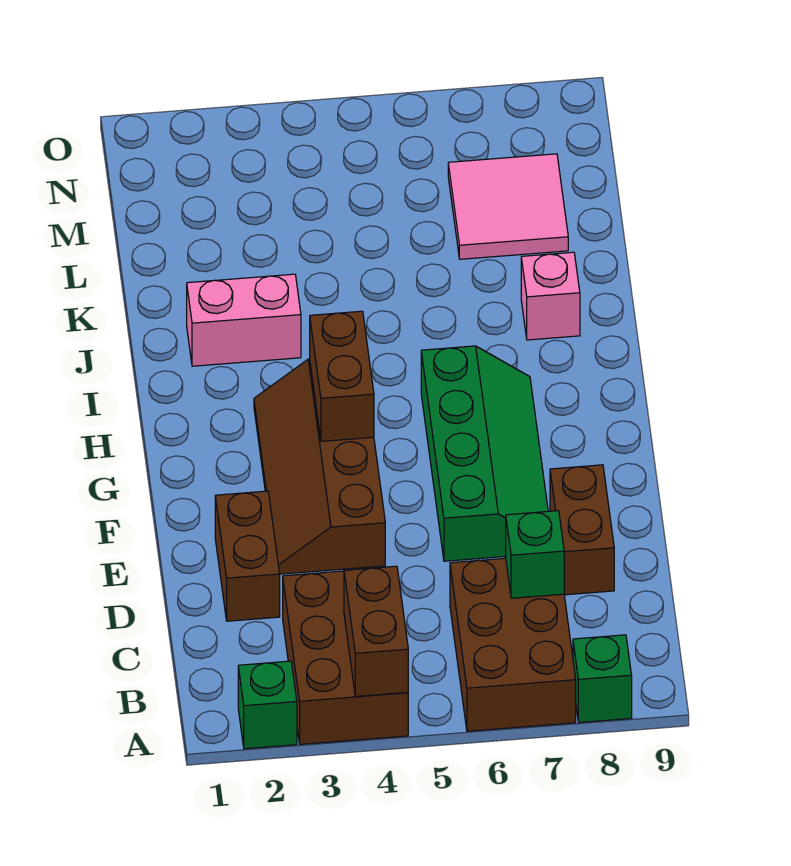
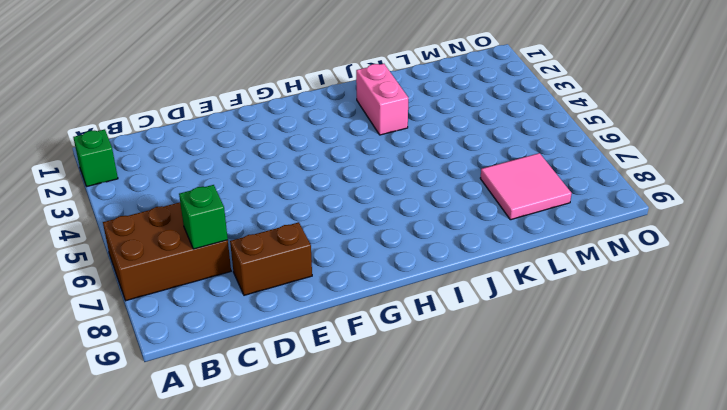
none -> brown brick A3:C4 level 1
none -> green brick A8 level 1
none -> brown brick D2:E2 level 1

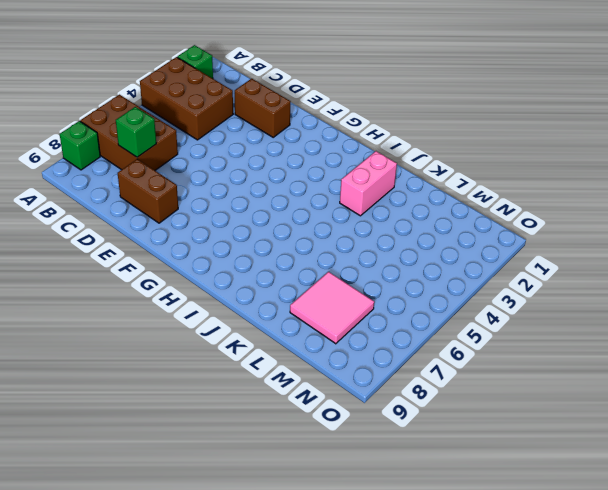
none -> brown slope E3:H4 level 1 top 4
none -> green slope E6:H7 level 1 top 6
none -> pink brick J8 level 1

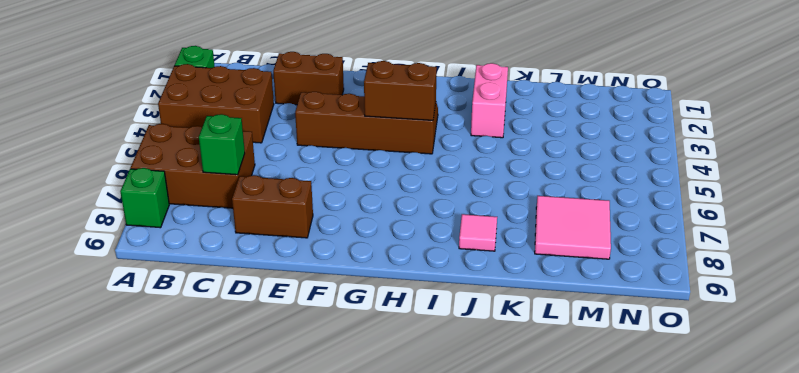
pink tile J8 level 1 -> pink brick J8 level 1
none -> green slope E6:H7 level 1 top 6
none -> brown brick A4:B4 level 2

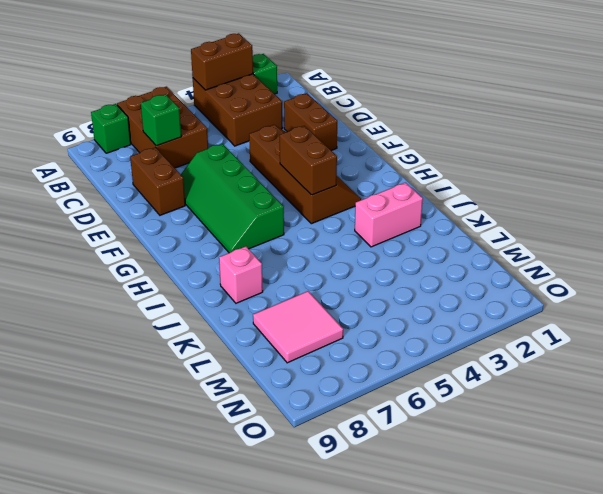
brown brick A3:A4 level 2 -> brown brick A4:B4 level 2

